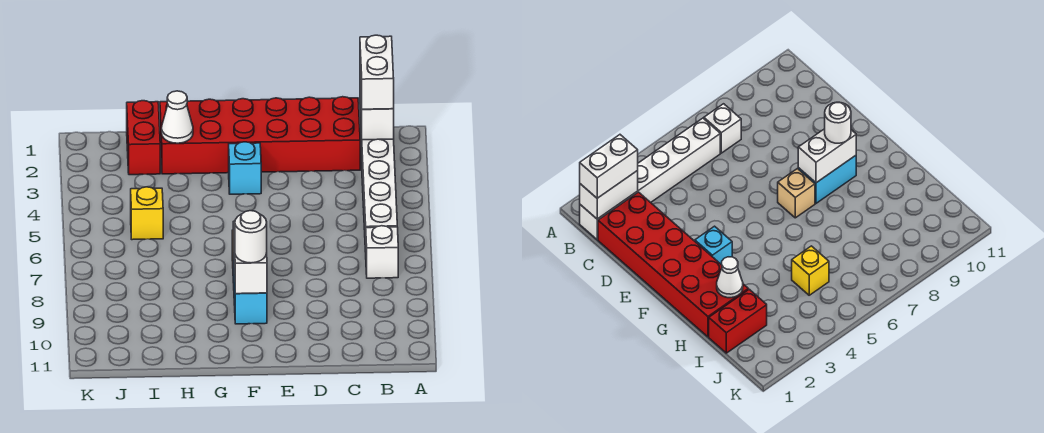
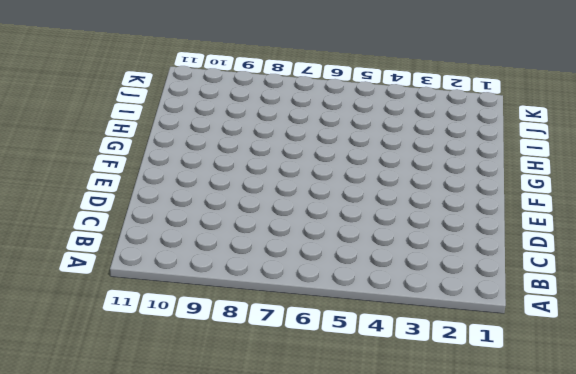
none -> white brick B1:B6 level 1
none -> white brick B7 level 1
none -> red brick C1:H2 level 1

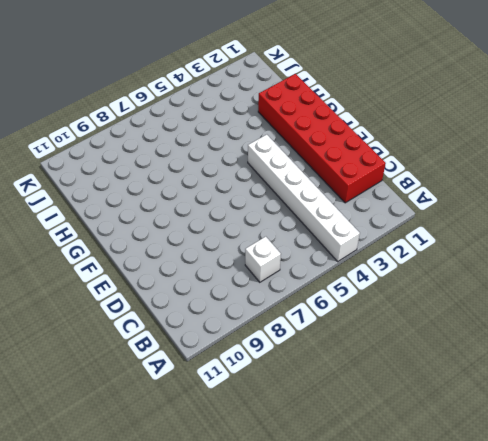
white brick A4:F4 level 1 -> white brick B1:B6 level 1
none -> cyan brick F3 level 1
none -> tan brick F7 level 1
none -> cyan brick F8:F9 level 1

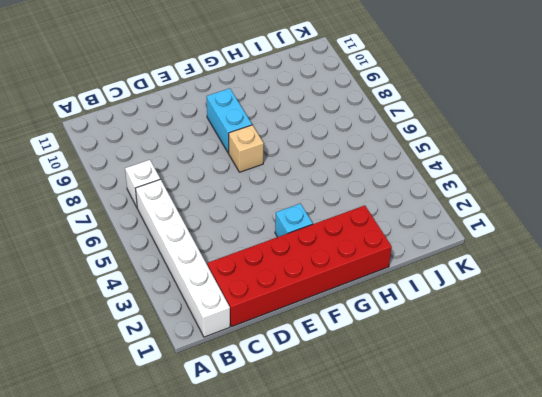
none -> red brick I1:I2 level 1
none -> yellow brick I5 level 1
none -> white brick B1:B2 level 2

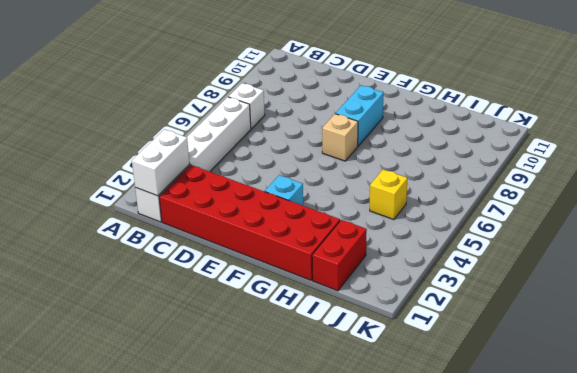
none -> white brick F8:F9 level 2
none -> white cone H2 level 2
none -> white brick B1:B2 level 3

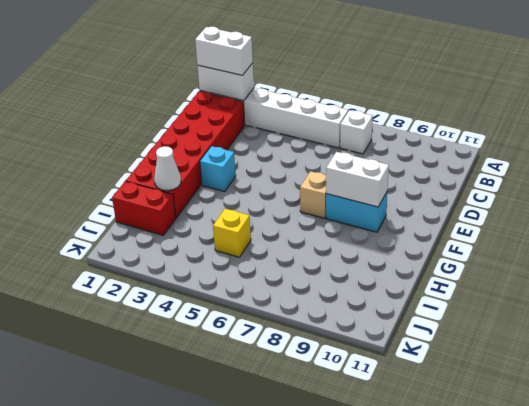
none -> white round brick F9 level 3

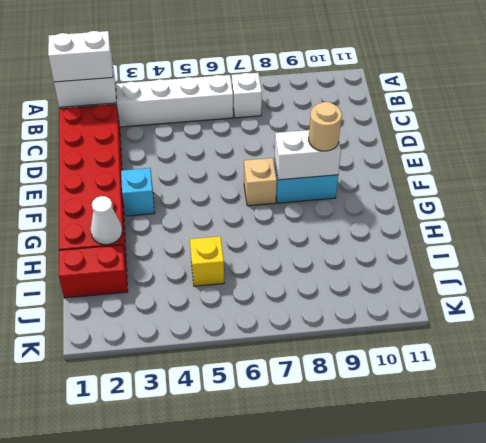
tan round brick F9 level 3 -> white round brick F9 level 3

